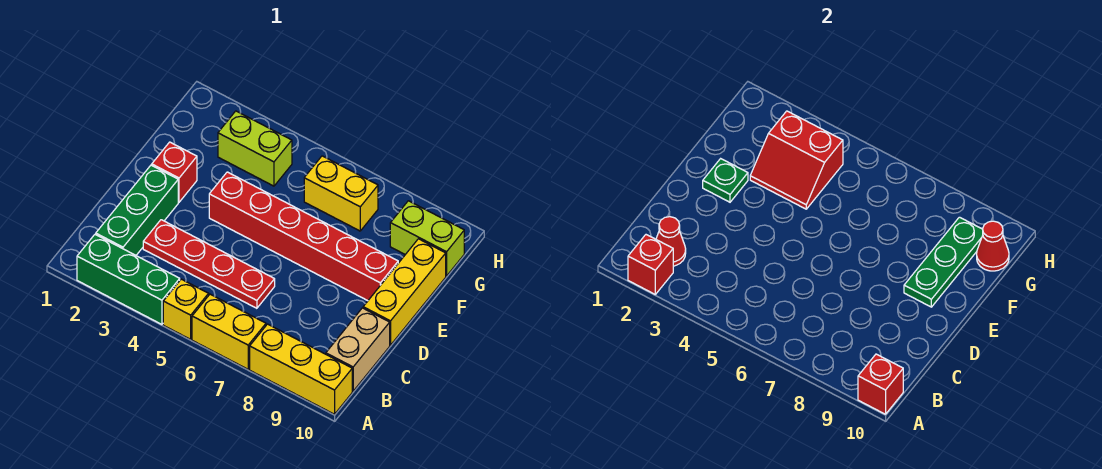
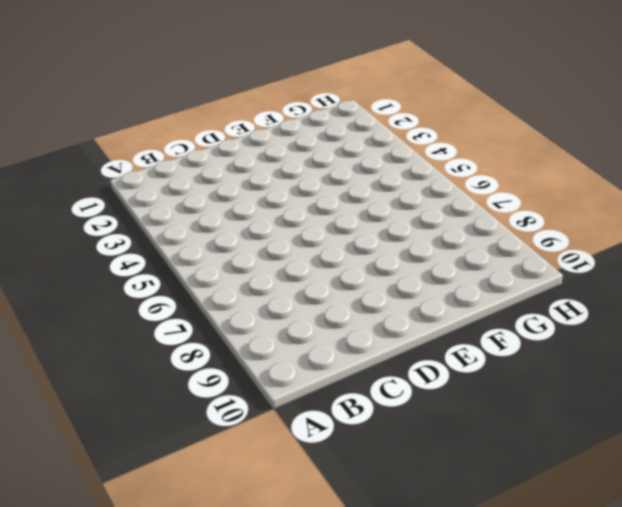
none -> green brick A2:A4 level 1
none -> yellow brick A5 level 1
none -> yellow brick A6:A7 level 1

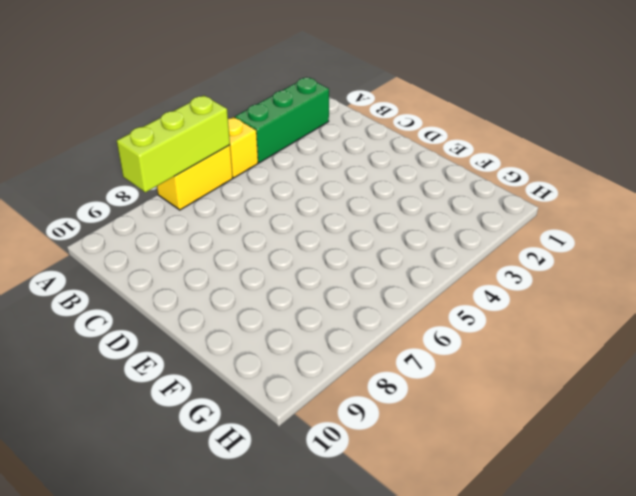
lime brick A6:A8 level 2 -> none
none -> yellow brick A8:A10 level 1
none -> green brick B2:D2 level 1
none -> tan brick B10:C10 level 1

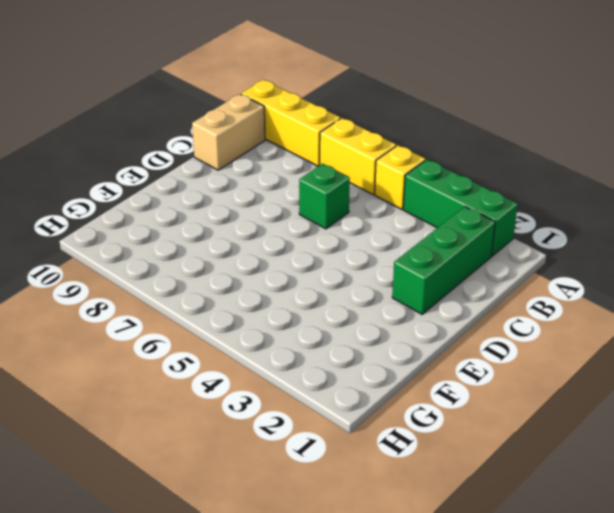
green brick C6 level 1 -> red plate C3:C6 level 1
none -> yellow brick D10:F10 level 1
none -> red brick E2 level 1
none -> red brick E4:E9 level 1

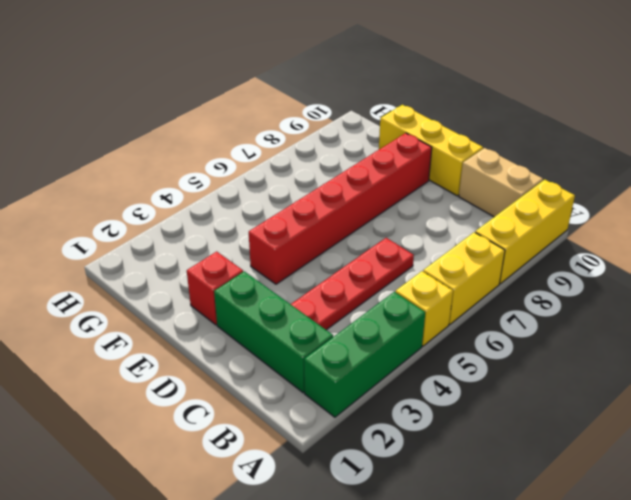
none -> lime brick G3:G4 level 1
none -> yellow brick G6:G7 level 1
none -> lime brick G9:G10 level 1

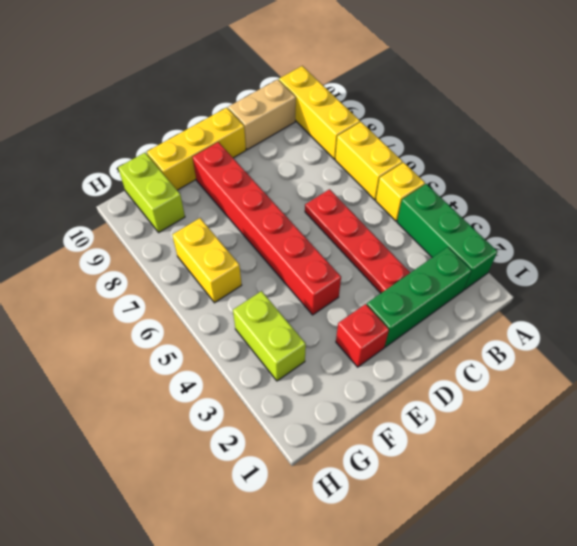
none -> red brick A2 level 2
none -> red brick A10 level 2
none -> red cone B2 level 2

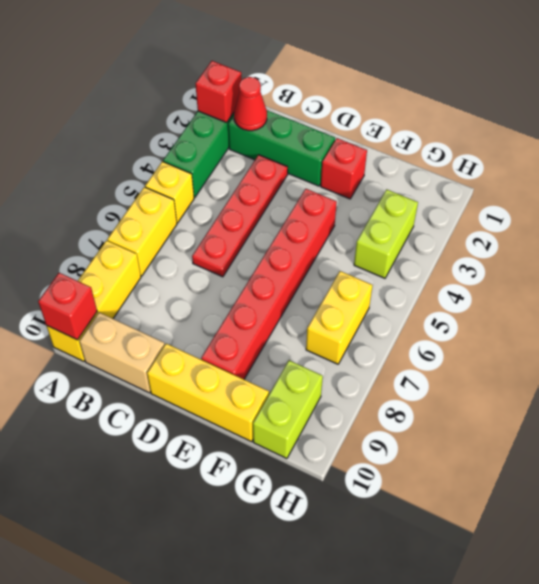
none -> green plate E2 level 2
none -> green plate E9:G9 level 2
none -> red slope F3:G4 level 2 top G

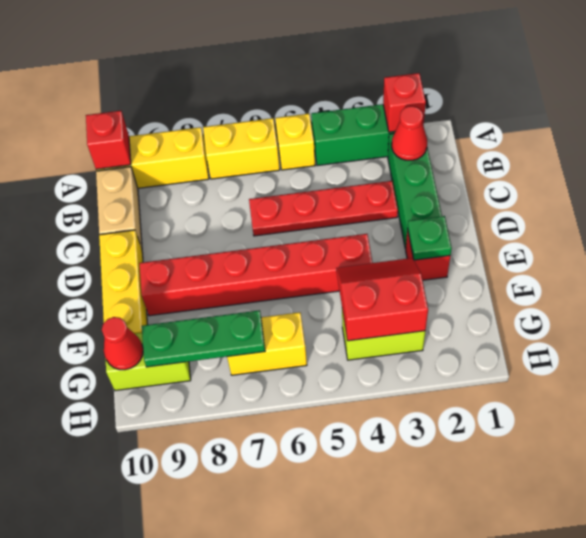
green plate G7:G9 level 2 -> green plate E9:G9 level 2

